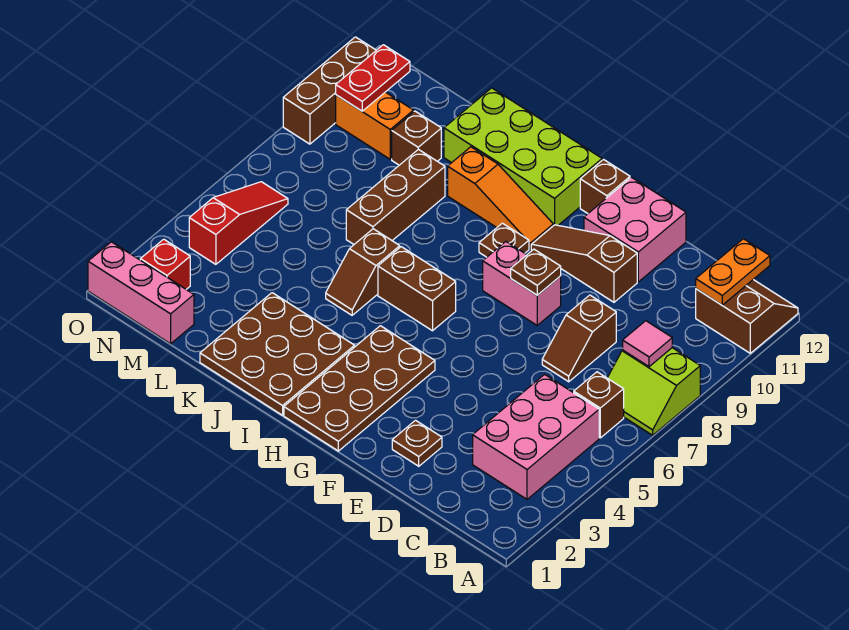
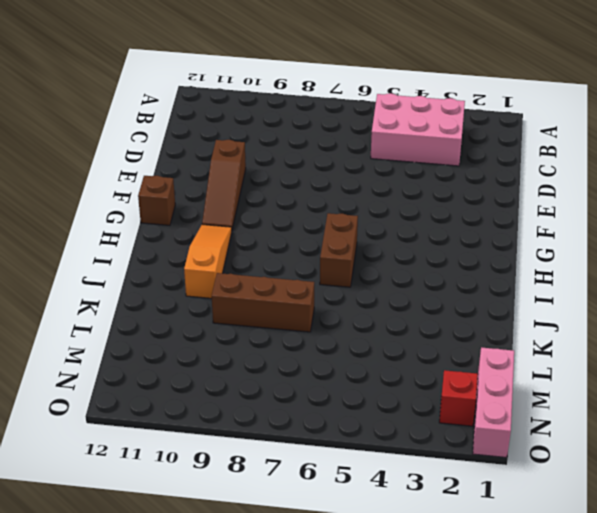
none -> lime slope A7:B8 level 1 top 8
none -> brown slope A11:B12 level 1 top 11
none -> brown brick B6 level 1

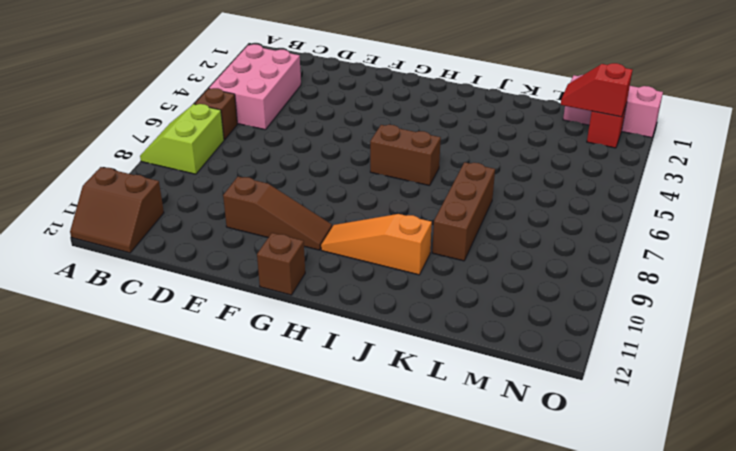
lime slope A7:B8 level 1 top B -> lime slope A7:B8 level 1 top 8
red slope M2:N2 level 2 top N -> none
none -> brown slope D7:D8 level 1 top 8
none -> brown plate E2 level 1
none -> pink brick E11:F12 level 1

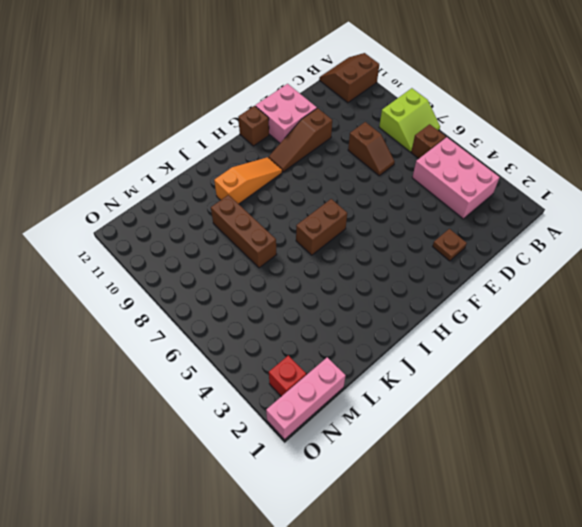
none -> pink brick F8:G8 level 1
none -> brown plate G1:H4 level 1
none -> brown plate H9 level 1

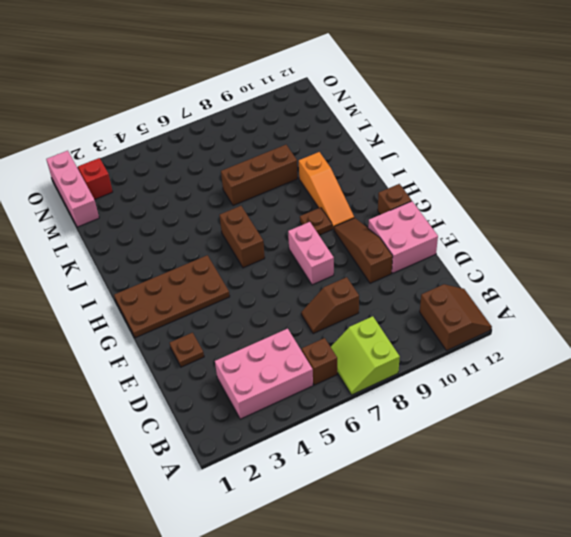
none -> lime brick H11:K12 level 1
none -> brown plate I1:K3 level 1
none -> brown slope J5:J6 level 1 top 6

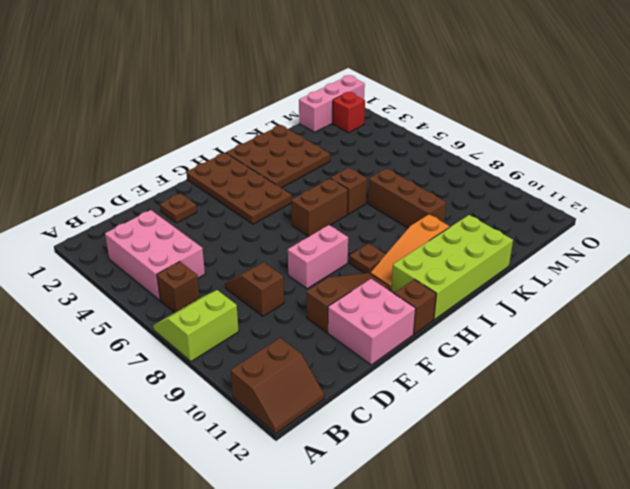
none -> brown brick L10 level 1
none -> orange brick M10:N10 level 1
none -> red slope N4:N6 level 1 top 4

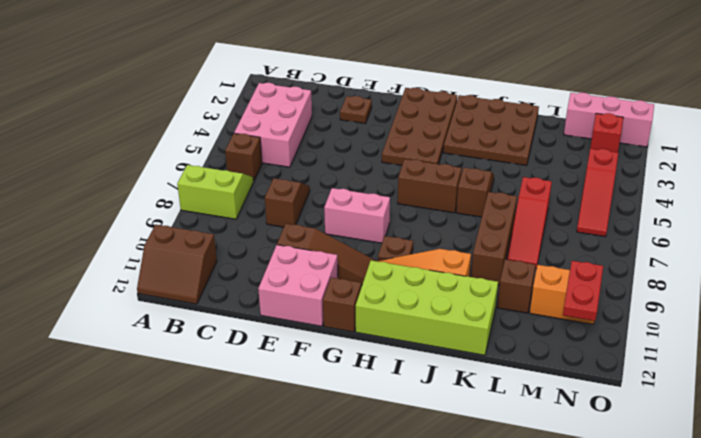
red slope L6:L8 level 1 top 6 -> none
none -> brown brick O9:O11 level 1
none -> pink tile B8 level 2
none -> orange plate B11:B12 level 2

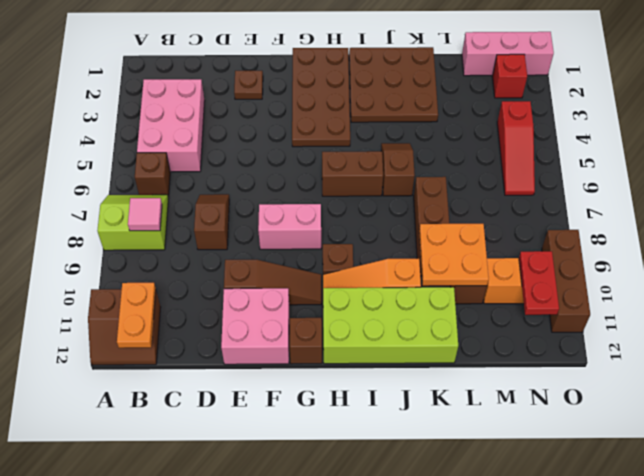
orange plate K9:L10 level 2 -> none
none -> brown plate F8 level 2

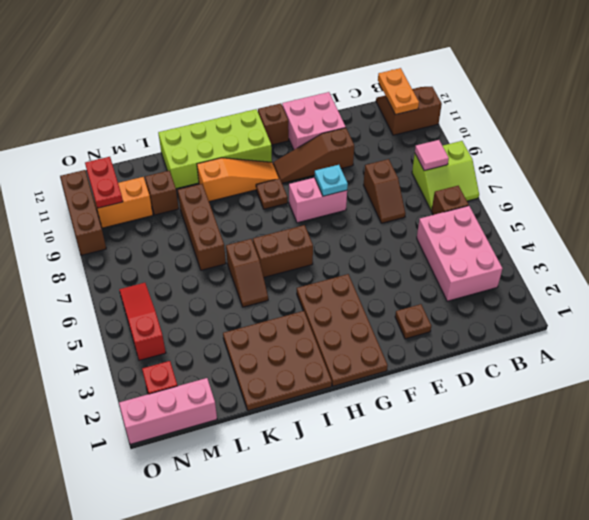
cyan plate F8 level 2 -> brown plate F8 level 2

